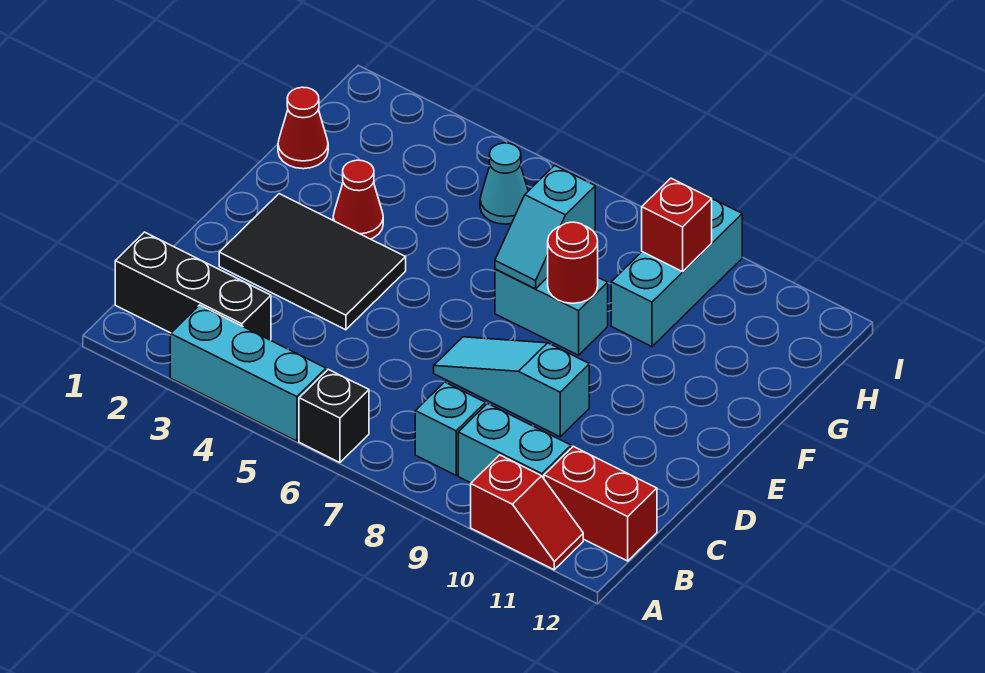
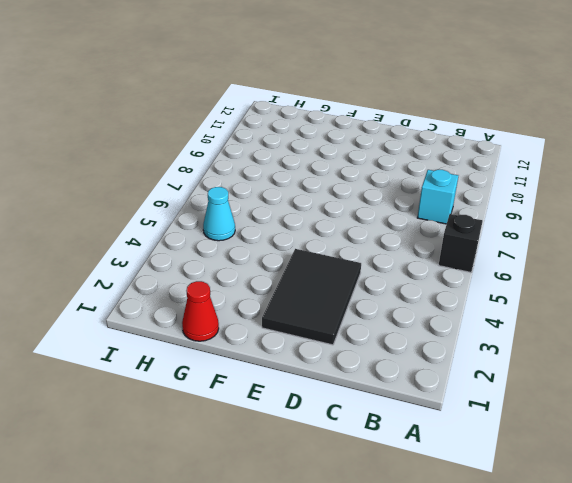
none -> cyan brick A3:A5 level 1
none -> red slope A10:A11 level 1 top 10
none -> black brick B1:B3 level 1

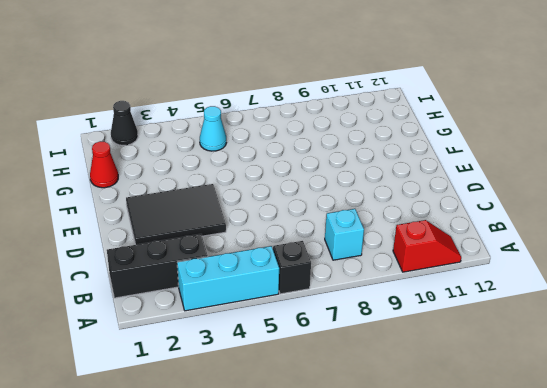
black cone I2 level 1 -> none
none -> cyan brick B9:B10 level 1
none -> red brick B11:B12 level 1
none -> cyan slope D7:D9 level 1 top 9

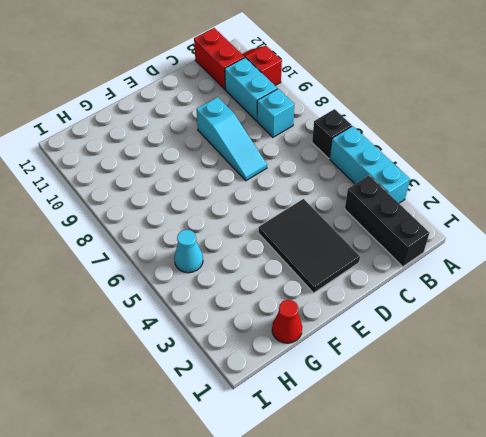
none -> red cone F3 level 1
none -> cyan brick F7:F8 level 1
none -> cyan brick G9:I9 level 1

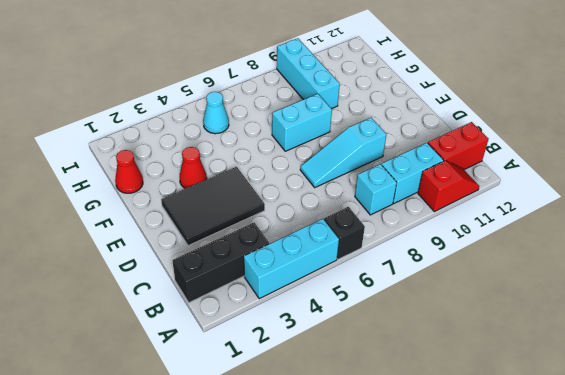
none -> cyan slope F7:G7 level 2 top G
none -> red round brick F8 level 2
none -> red brick H9 level 2

